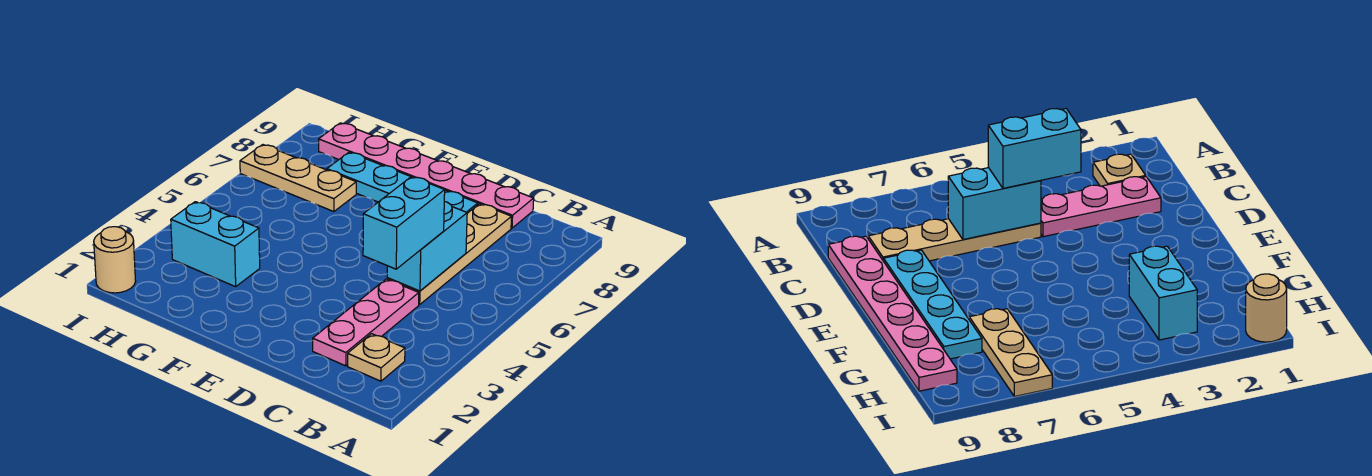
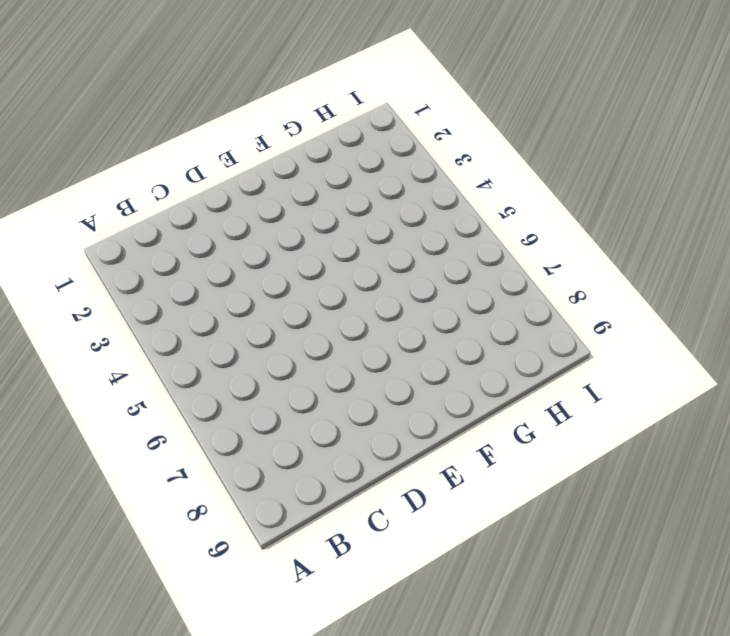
none -> tan plate B2 level 1
none -> pink plate C2:C4 level 1

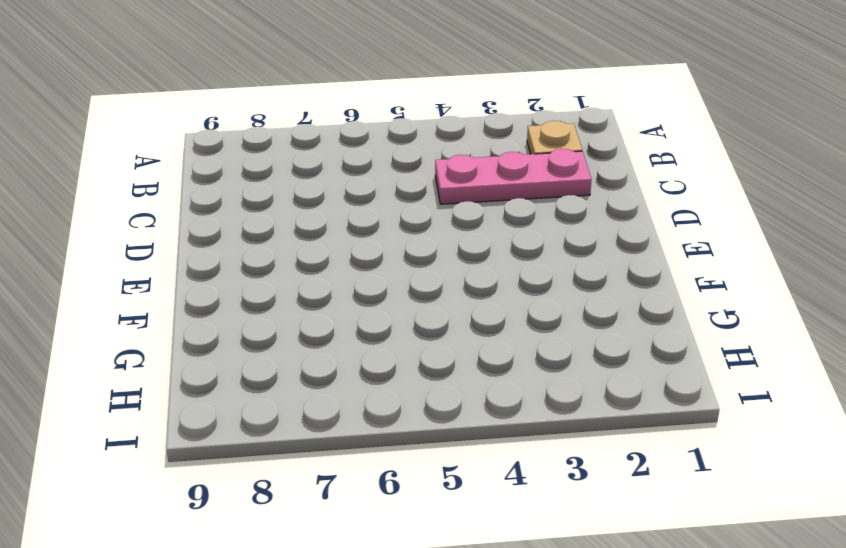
none -> tan plate C5:C8 level 1
none -> pink plate C9:H9 level 1

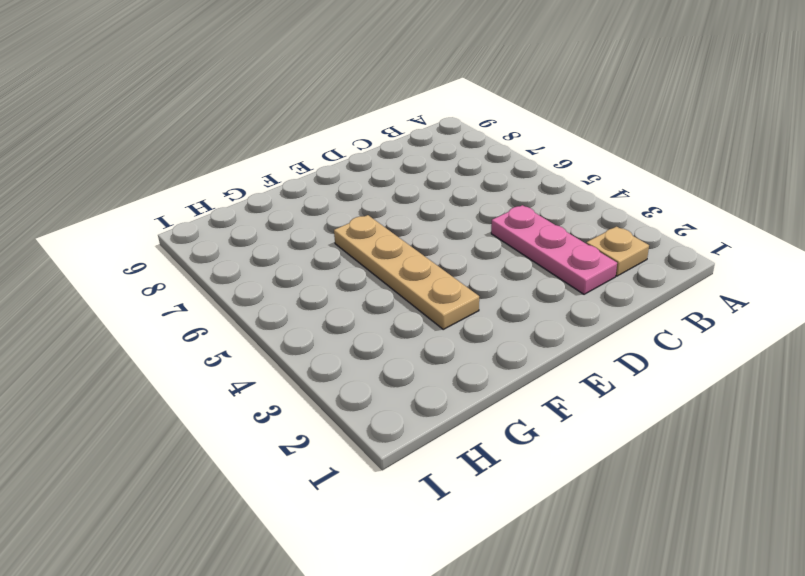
tan plate F3:F6 level 1 -> tan plate C5:C8 level 1
none -> pink plate C9:H9 level 1
none -> cyan plate D8:G8 level 1

